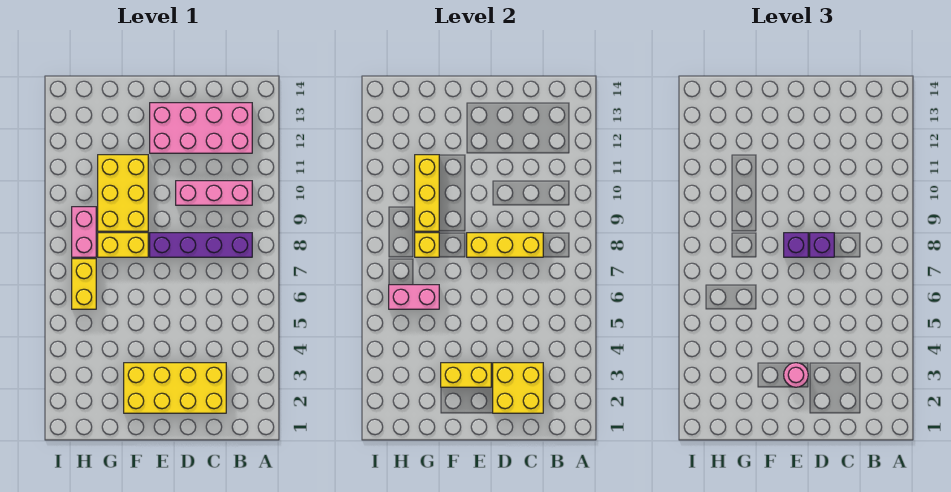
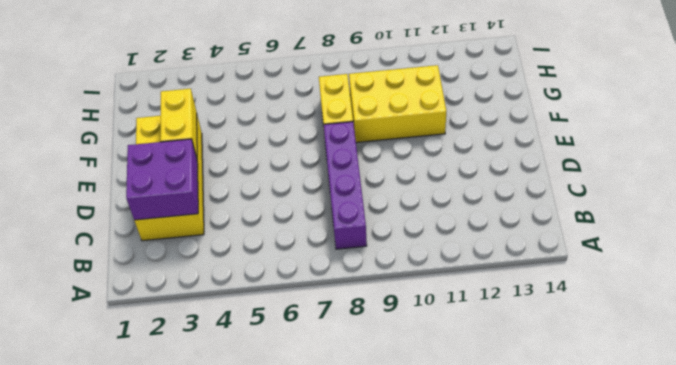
purple brick C2:D3 level 2 -> yellow brick C2:D3 level 2
none -> pink brick B10:D10 level 1
none -> pink brick B12:E13 level 1
none -> yellow brick H6:H7 level 1

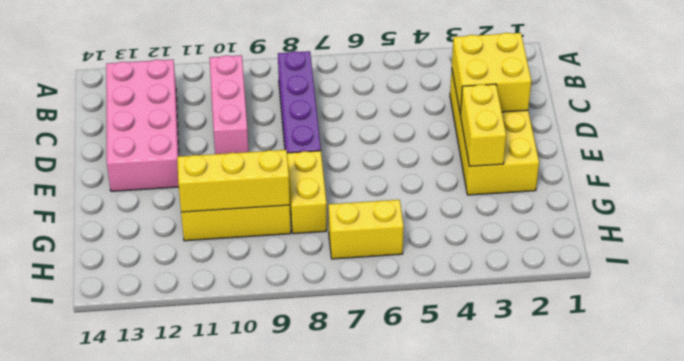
none -> pink brick H8:H9 level 1
none -> yellow brick C8:E8 level 2
none -> pink brick G6:H6 level 2

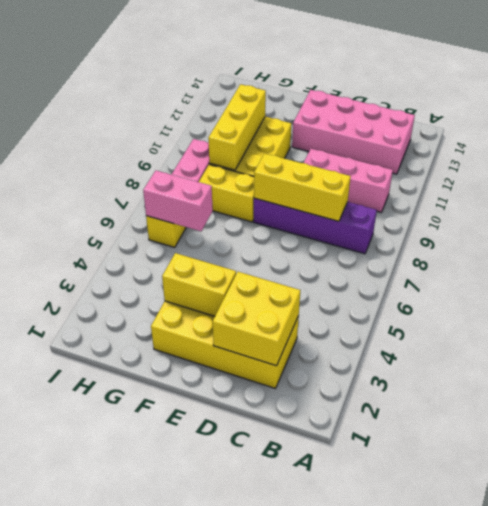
none -> yellow brick G8 level 2
none -> purple brick D8 level 3
none -> pink round brick E3 level 3

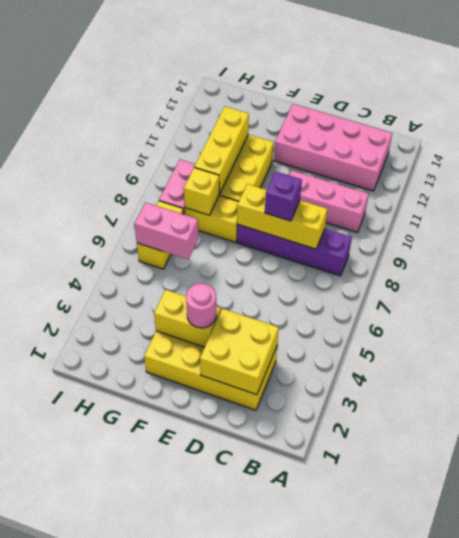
none -> purple brick E8 level 3

